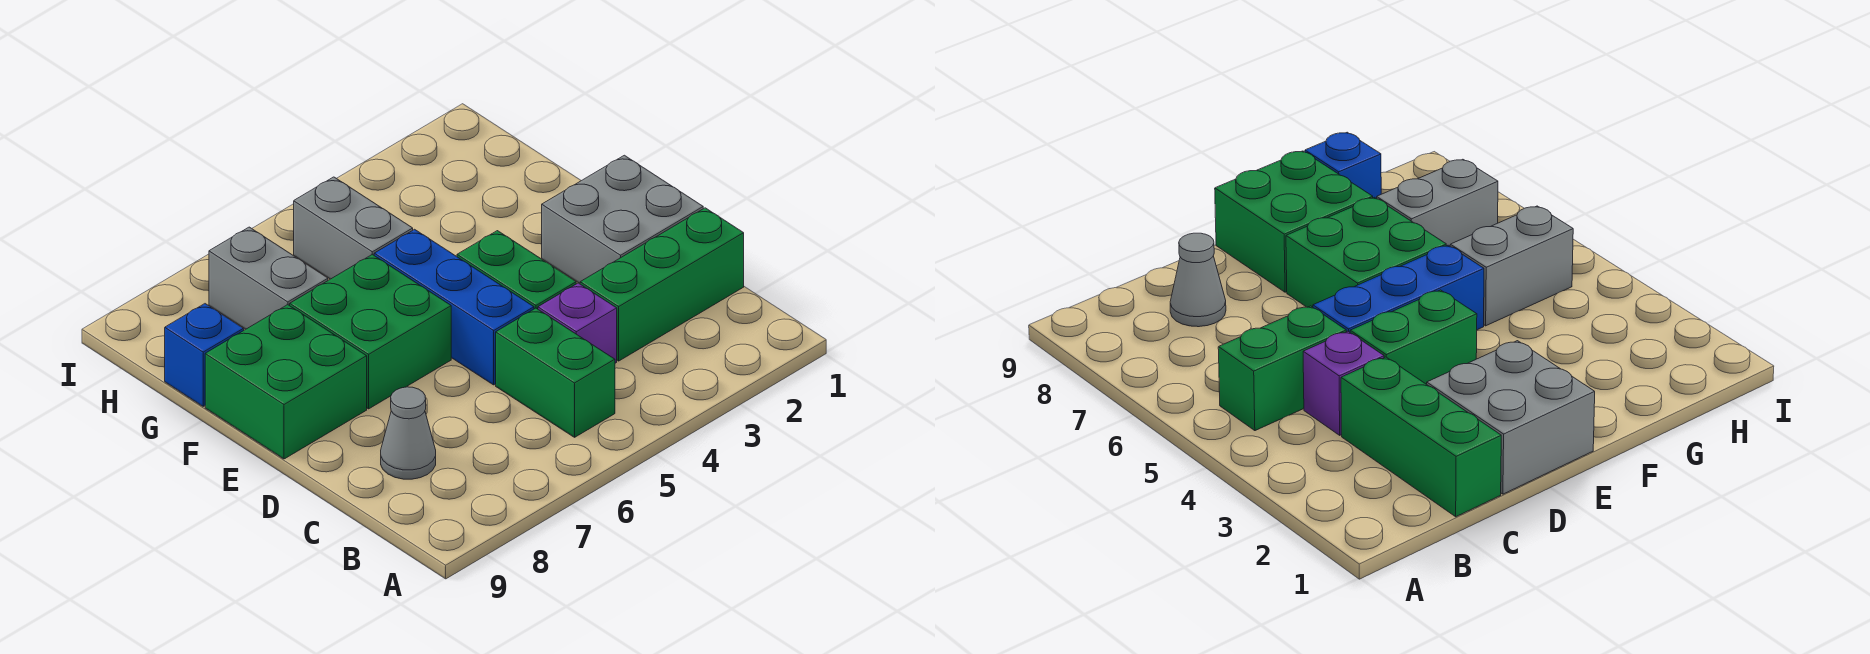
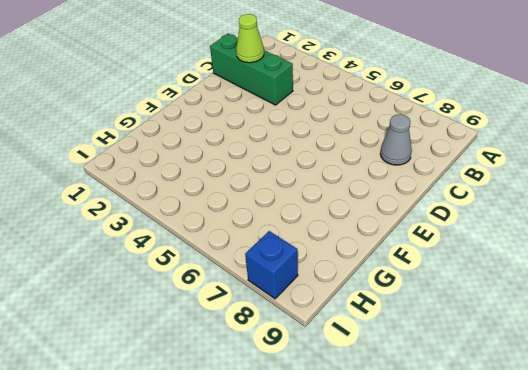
lime cone C2 level 2 -> none
blue brick I8 level 1 -> blue brick G9 level 1
none -> green brick B5:C5 level 1
none -> purple brick C4 level 1
none -> grey brick D1:E2 level 1

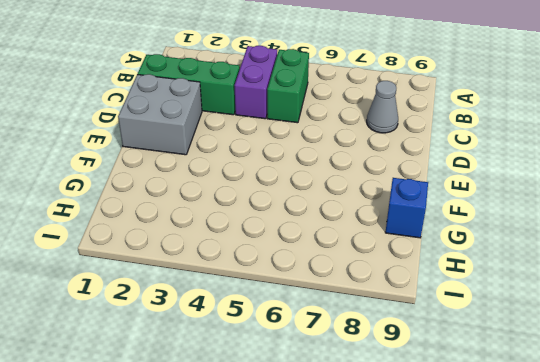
purple brick B4:C4 level 1 -> purple brick C4 level 1
none -> green brick D4:E4 level 1
none -> blue brick D5:F5 level 1
none -> green brick E6:F7 level 1

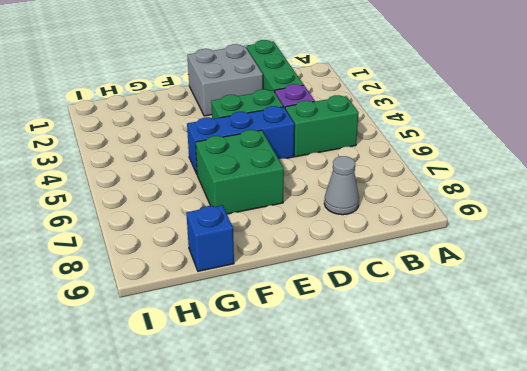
none -> green brick E8:F9 level 1
none -> grey brick G5:H5 level 1
none -> grey brick G7:H7 level 1

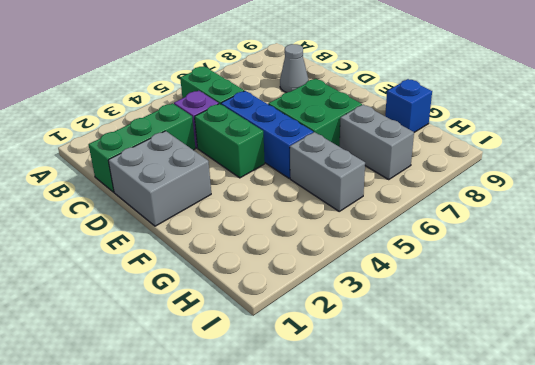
none -> green brick E8:F9 level 1

